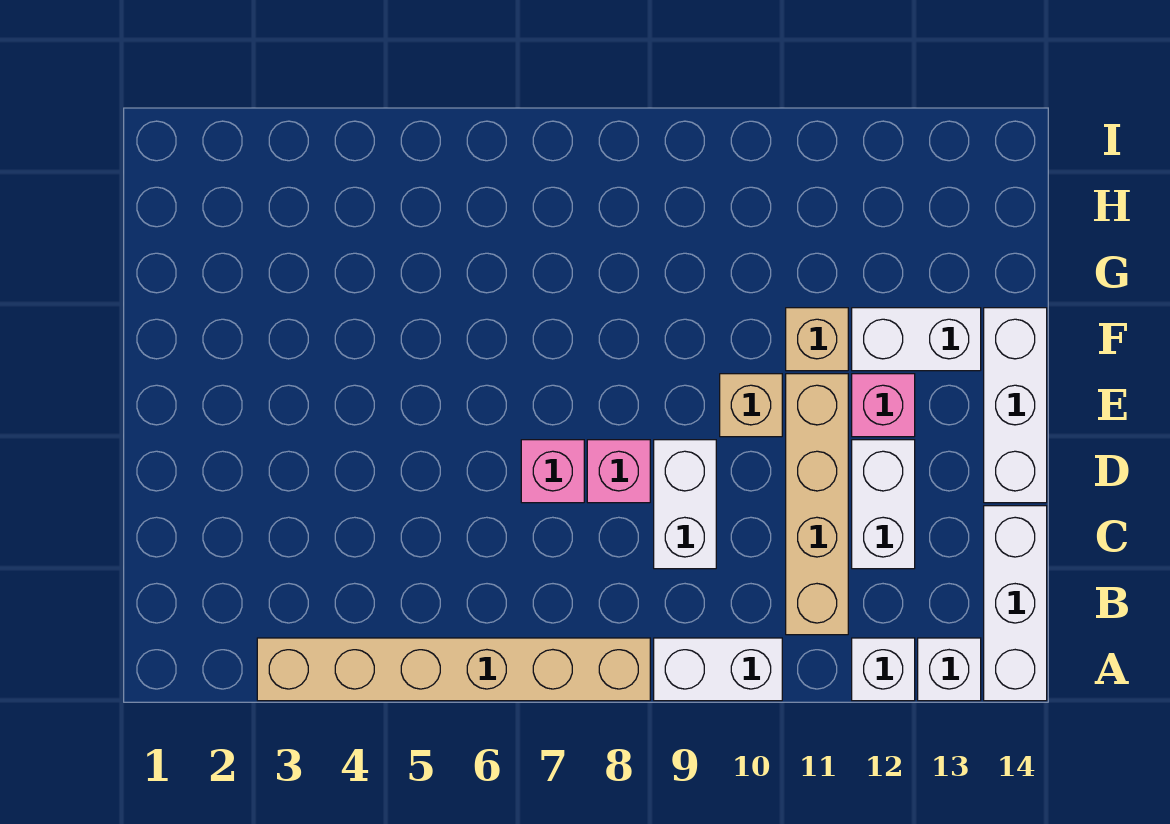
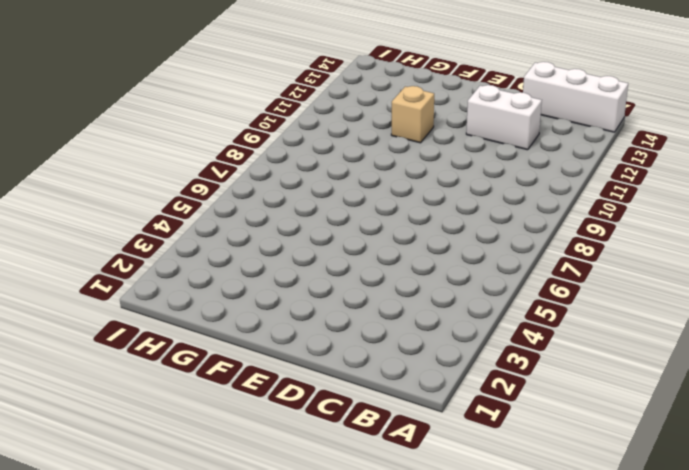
none -> tan brick A3:A8 level 1
none -> white brick A9:A10 level 1
none -> white brick A12 level 1

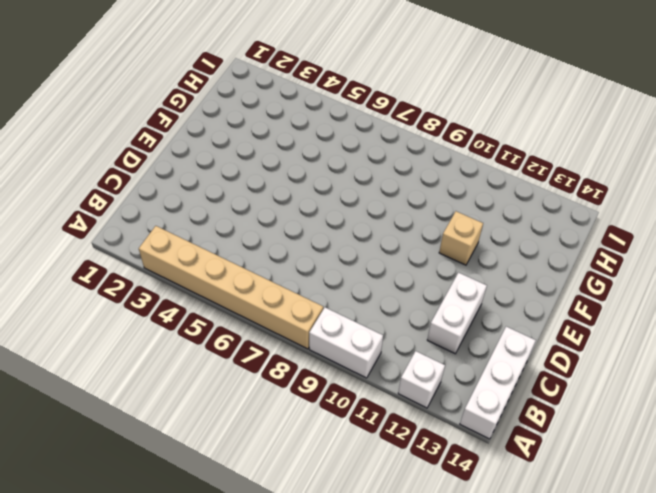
none -> white brick A13 level 1
none -> tan brick B11:E11 level 1
none -> white brick C9:D9 level 1

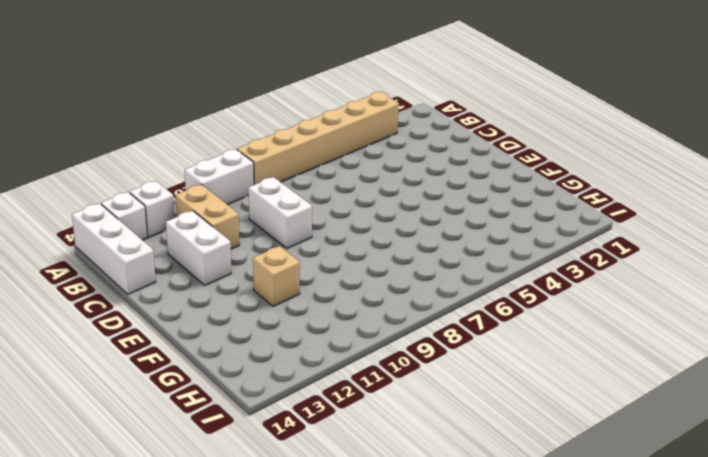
tan brick B11:C11 level 1 -> tan brick B11:E11 level 1
none -> pink brick D7 level 1
none -> pink brick D8 level 1
none -> white brick D14:F14 level 1

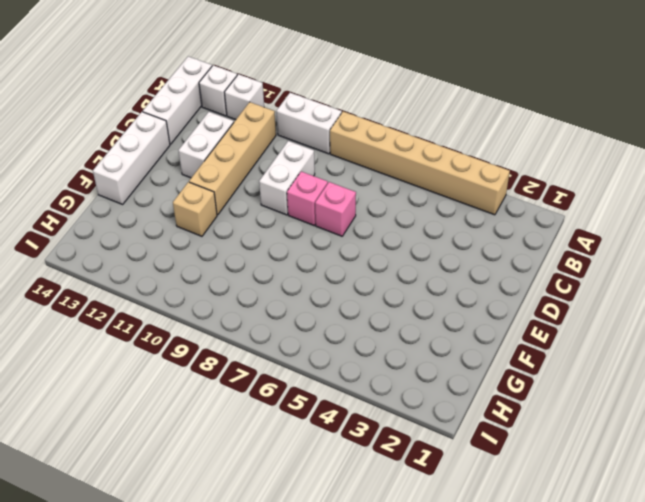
none -> tan brick E10 level 1
none -> pink brick E12 level 1
none -> white brick F12:F13 level 1

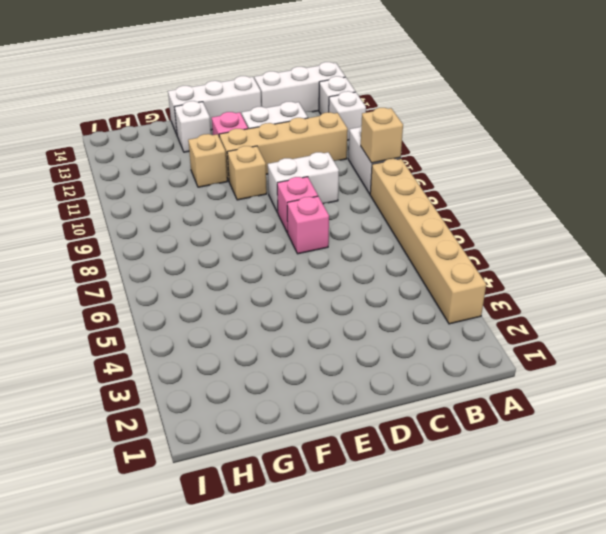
tan brick A9 level 2 -> none
white brick F13 level 1 -> white brick F12:F13 level 1

